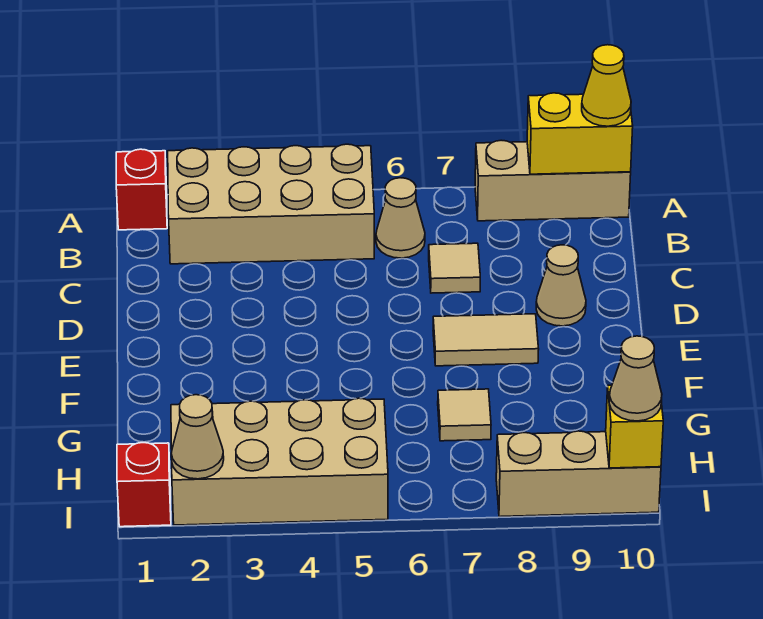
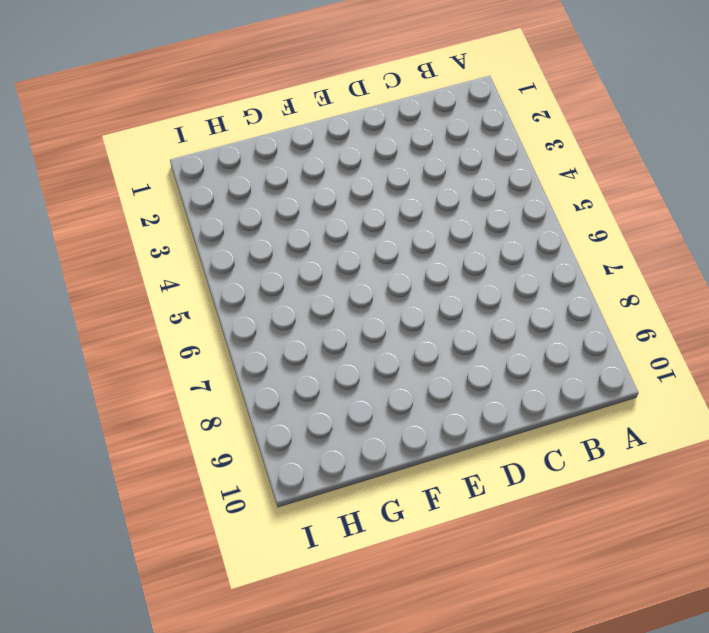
none -> red brick A1 level 1
none -> tan brick A2:B5 level 1
none -> tan brick A8:A10 level 1

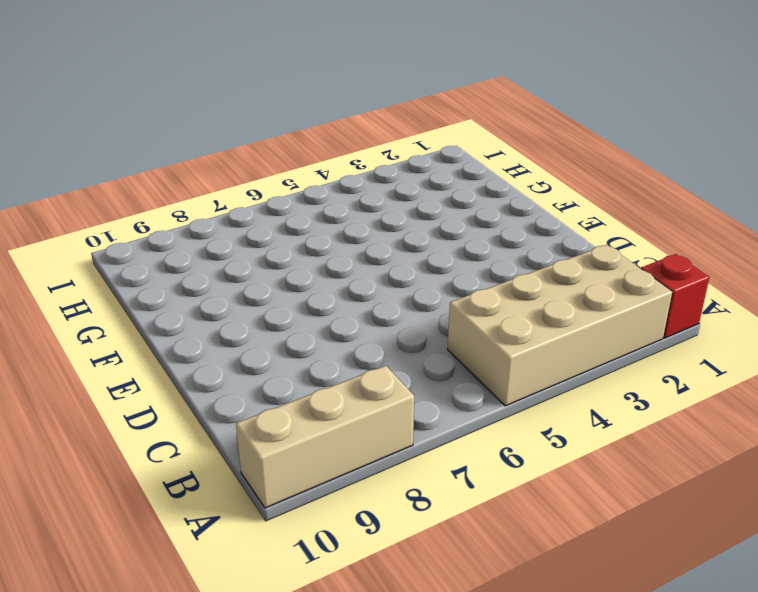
none -> tan cone B6 level 1
none -> tan tile C7 level 1
none -> tan cone D9 level 1

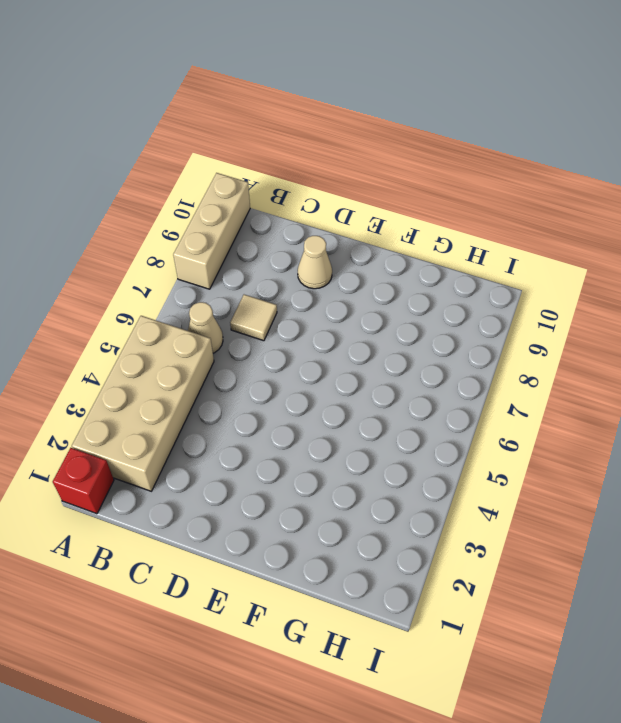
none -> tan tile E7:E8 level 1
none -> tan tile G7 level 1
none -> tan brick H2:I5 level 1

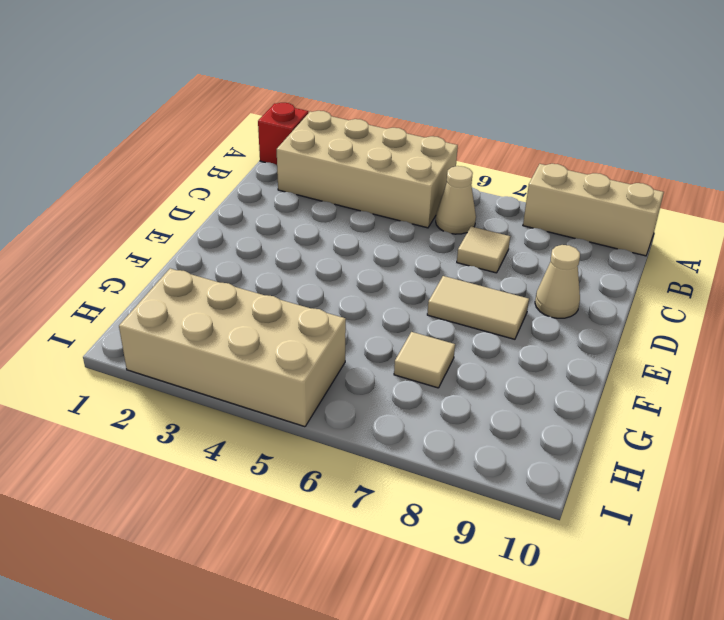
none -> red brick I1 level 1
none -> tan brick I8:I10 level 1
none -> yellow brick A9:A10 level 2

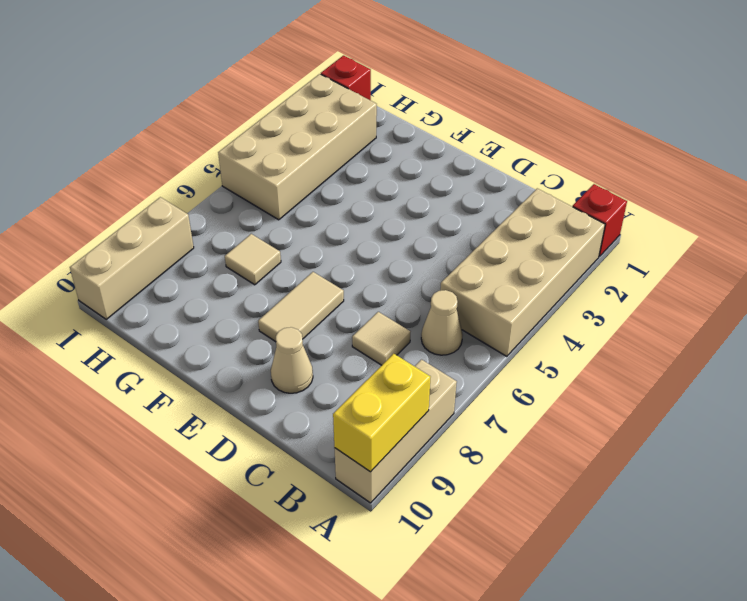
none -> tan cone I2 level 2
none -> yellow brick I10 level 2
none -> yellow cone A10 level 3

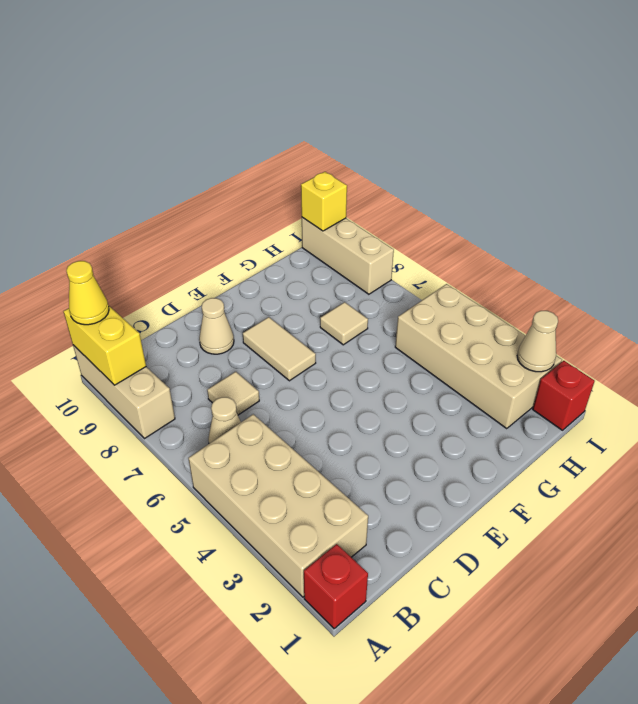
none -> tan cone I10 level 3

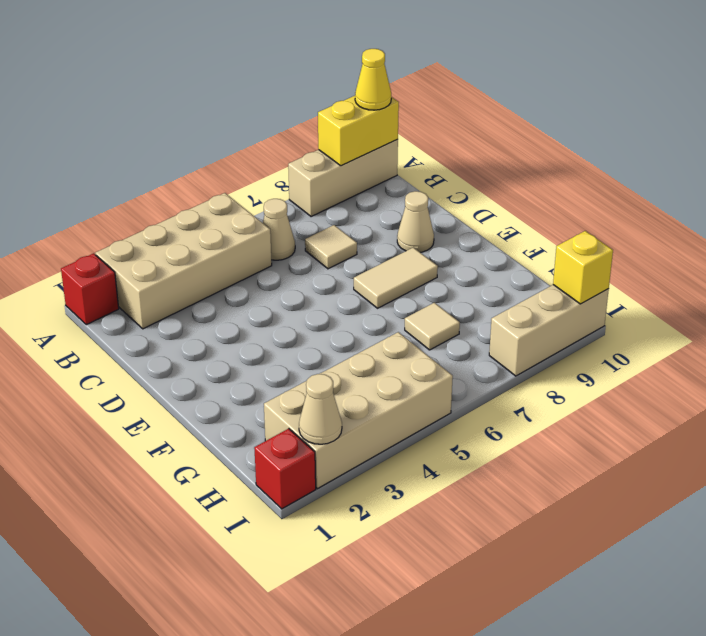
none -> tan cone I10 level 3

